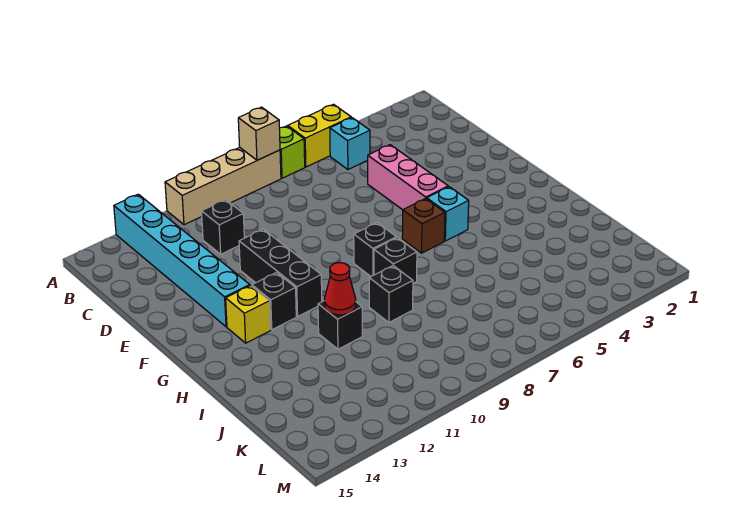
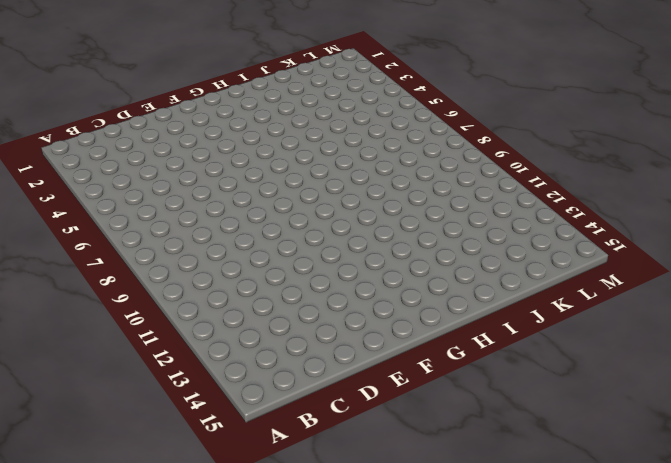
none -> yellow brick A5:A6 level 1
none -> lime brick A7 level 1
none -> tan brick A8:A11 level 1

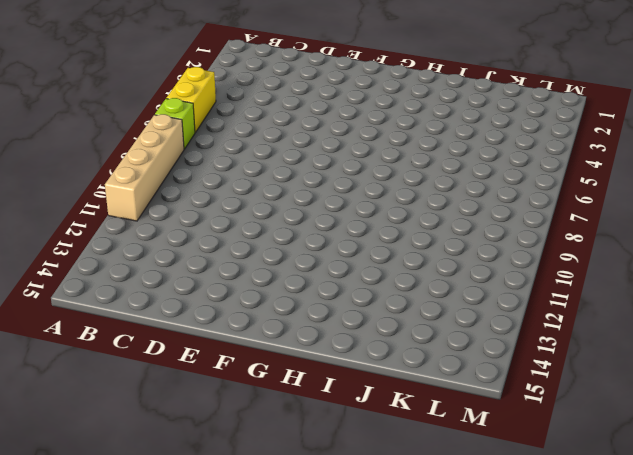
none -> cyan brick A13:F13 level 1
none -> cyan brick B5 level 1
none -> black brick C11 level 1

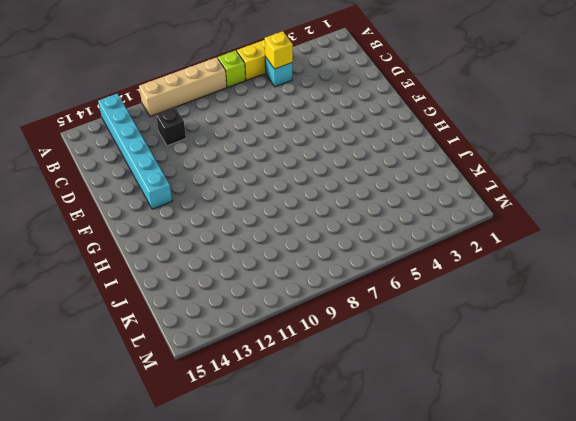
yellow brick B5 level 2 -> yellow brick G13 level 1
none -> pink brick D5:F5 level 1
none -> black brick E11:G11 level 1
none -> cyan brick G5 level 1

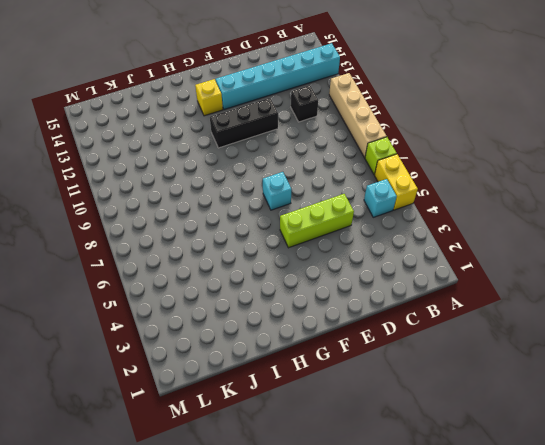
lime brick D5:F5 level 1 -> pink brick D5:F5 level 1
cyan brick F7 level 1 -> cyan brick G5 level 1
none -> brown brick G6 level 1
none -> black brick G8 level 1
none -> black brick G12 level 1

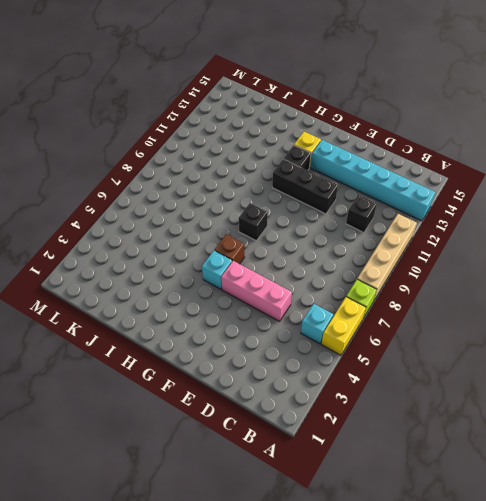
none -> black brick H8 level 1
none -> black brick I9 level 1
none -> black brick I11 level 1

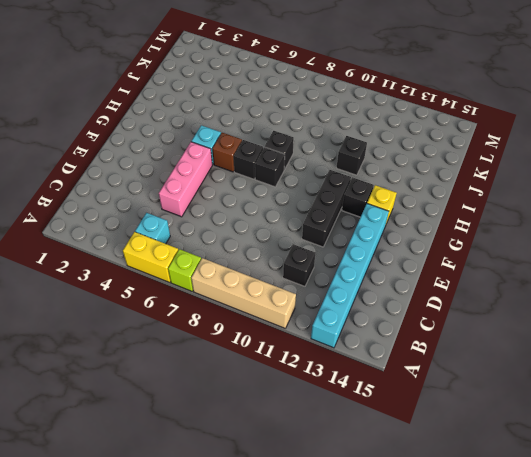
black brick G7 level 1 -> black brick I9 level 1
none -> tan brick A8 level 2
none -> red cone I11 level 2

